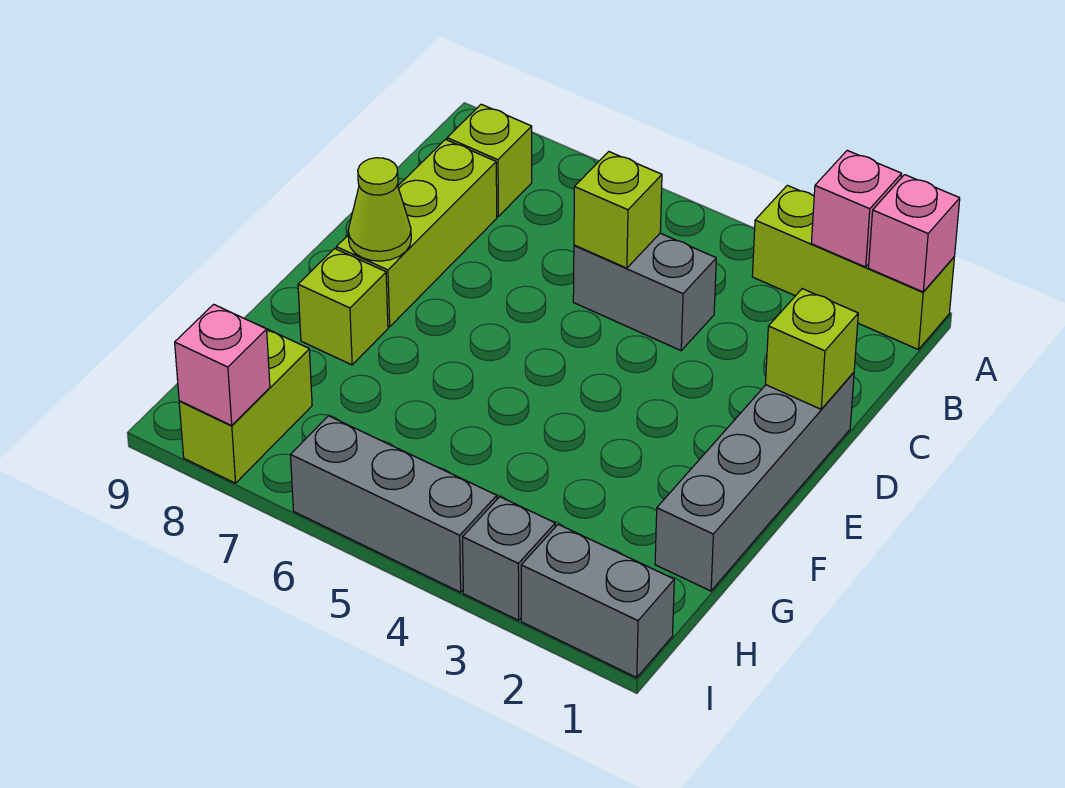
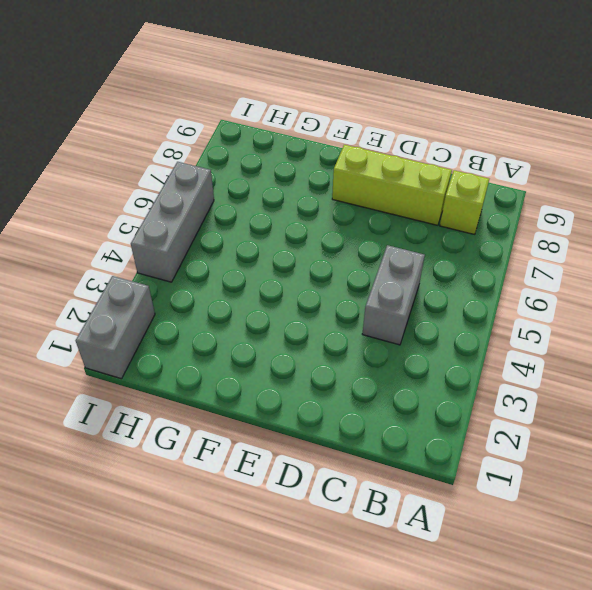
none -> lime brick A1:A3 level 1
none -> grey brick D1:G1 level 1
none -> lime brick F8 level 1

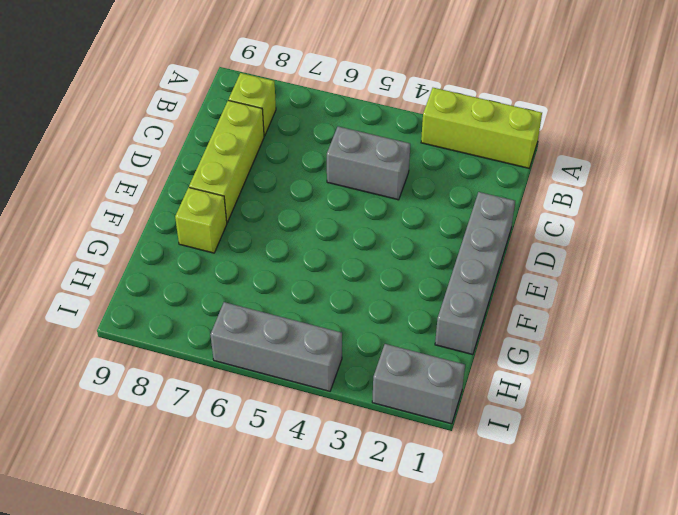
none -> lime brick H8:I8 level 1
none -> grey brick I3 level 1
none -> pink brick A1 level 2

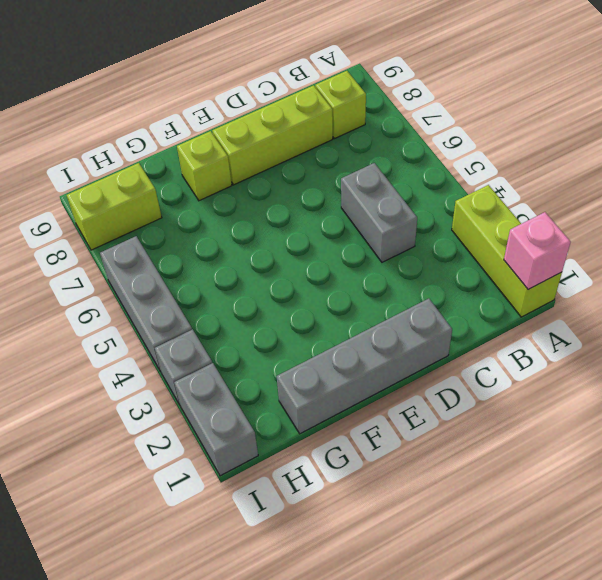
none -> pink brick A2 level 2
none -> lime brick C5 level 2
none -> lime brick D1 level 2

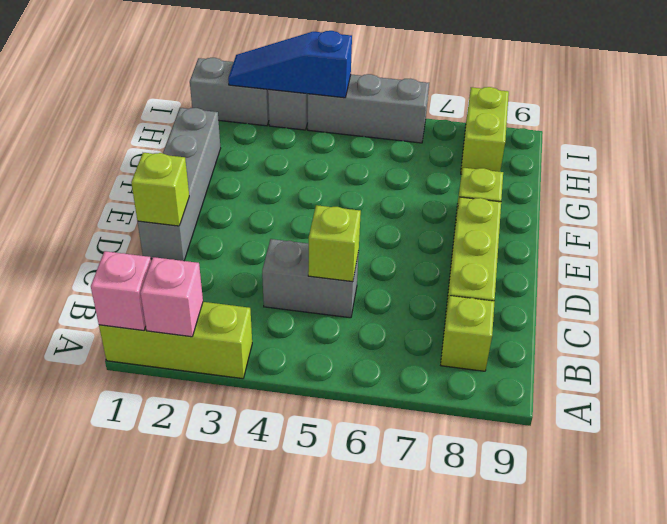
blue slope I2:I4 level 2 top 4 -> none
none -> lime cone E8 level 2
none -> pink brick I8 level 2

